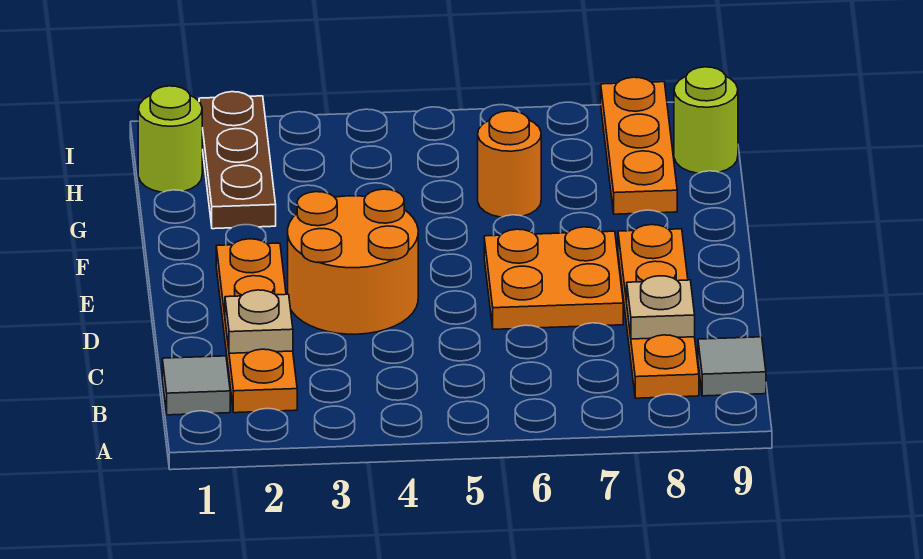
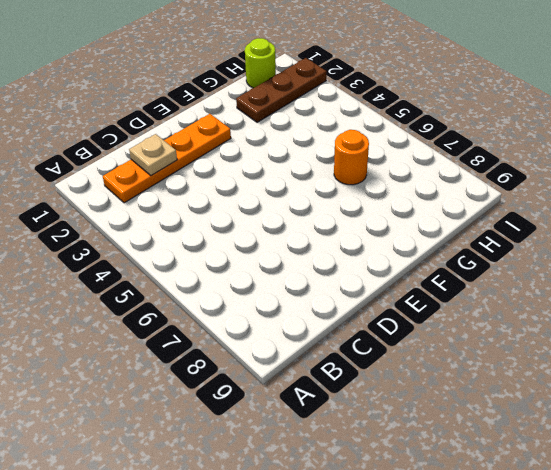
none -> grey tile B1 level 1
none -> orange plate B8:E8 level 1
none -> grey tile B9 level 1

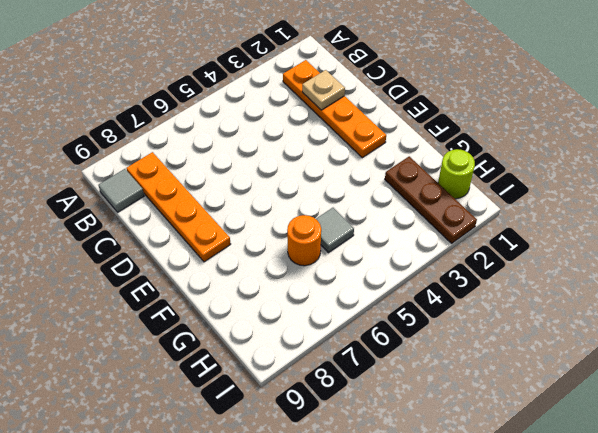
grey tile G5 level 1 -> grey tile B1 level 1
none -> orange round brick D3:E4 level 1
none -> orange plate D6:E7 level 1
none -> orange plate G8:I8 level 1

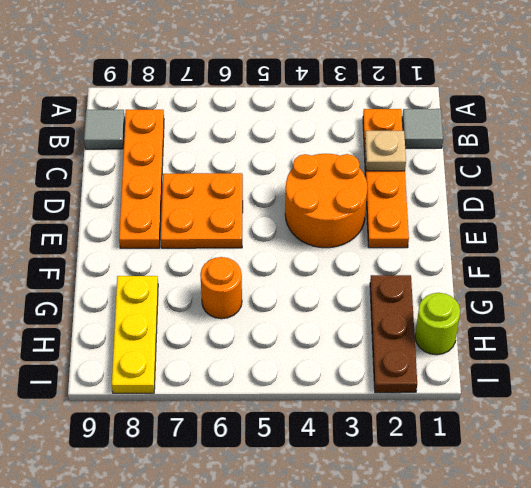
yellow plate G8:I8 level 1 -> orange plate G8:I8 level 1
none -> lime round brick H9 level 1
none -> tan plate C8 level 2

